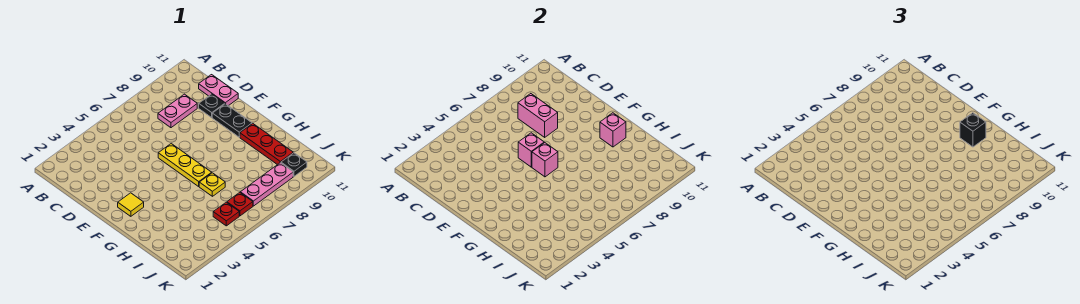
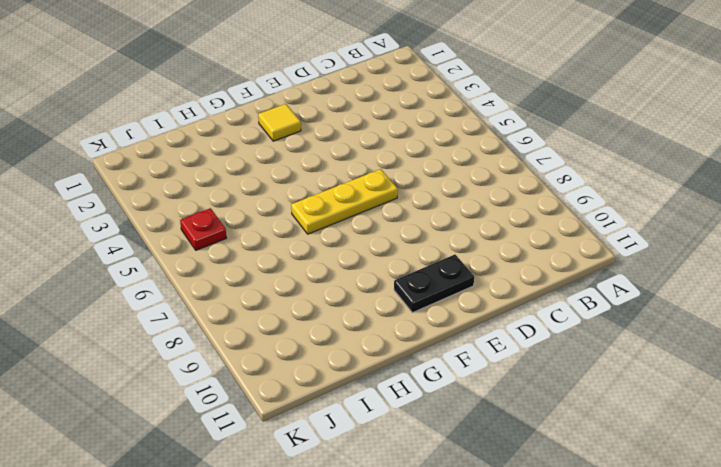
none -> pink plate C8:C9 level 1
none -> pink plate C11:D11 level 1
none -> black plate D10 level 1

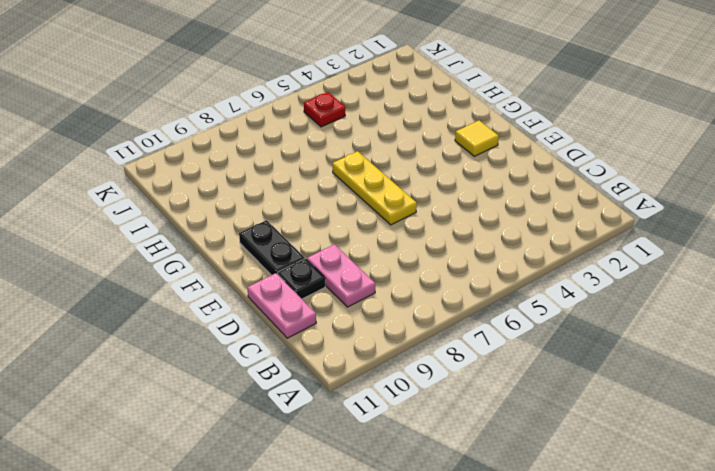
pink plate C9:D9 level 1 -> pink plate C8:C9 level 1
none -> red plate G10:I10 level 1
none -> yellow plate H6 level 1
none -> red plate J6 level 1

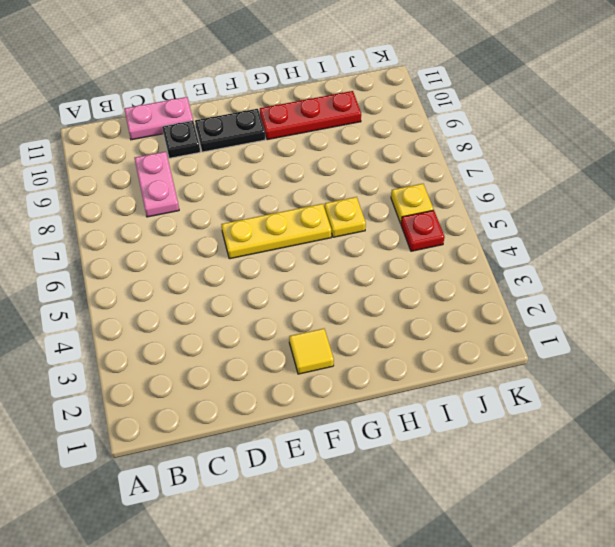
yellow plate J6 level 1 -> red plate J6 level 1
none -> pink plate J7:J9 level 1
none -> black plate J10 level 1
none -> pink brick C8:D8 level 2

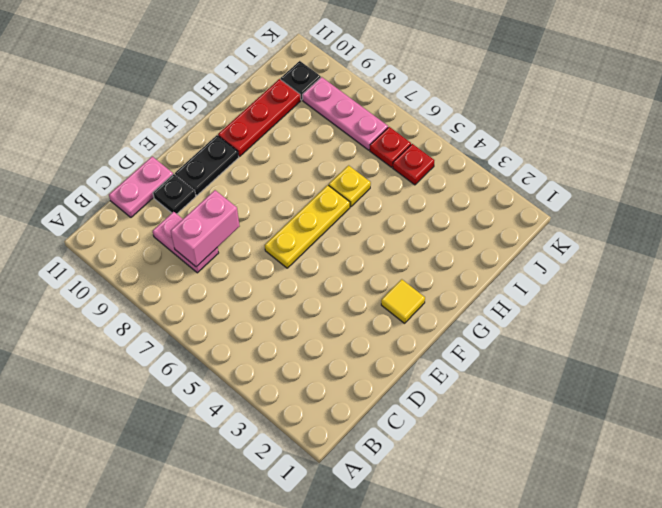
none -> pink brick E6 level 2
none -> pink brick F6 level 2
none -> pink brick G10 level 2

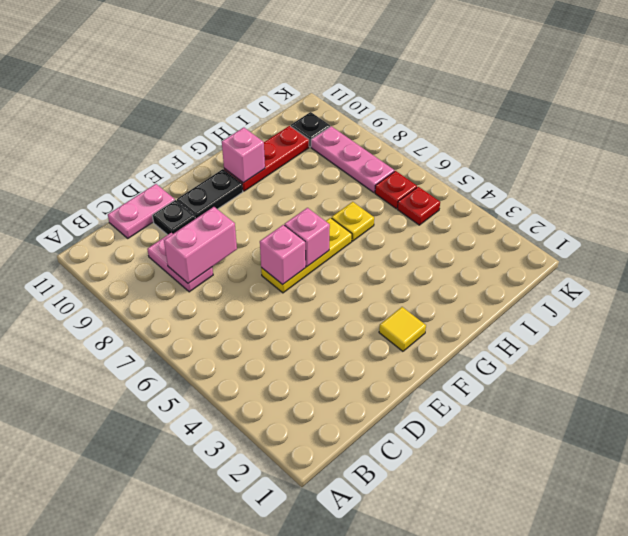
none -> black brick G10 level 3

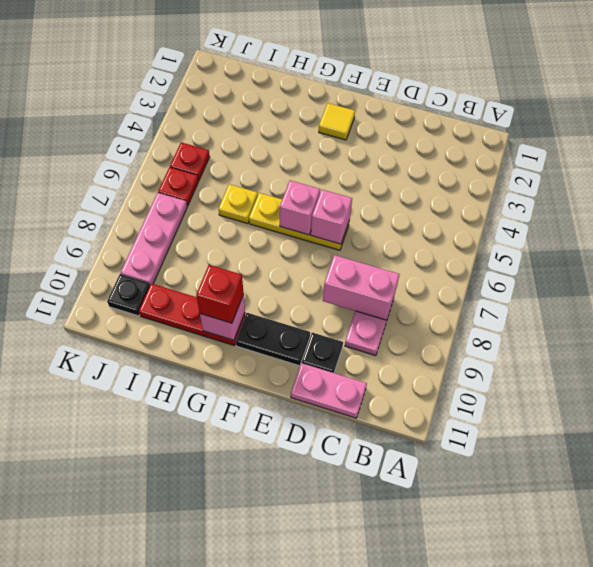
red brick G10 level 3 -> black brick G10 level 3

